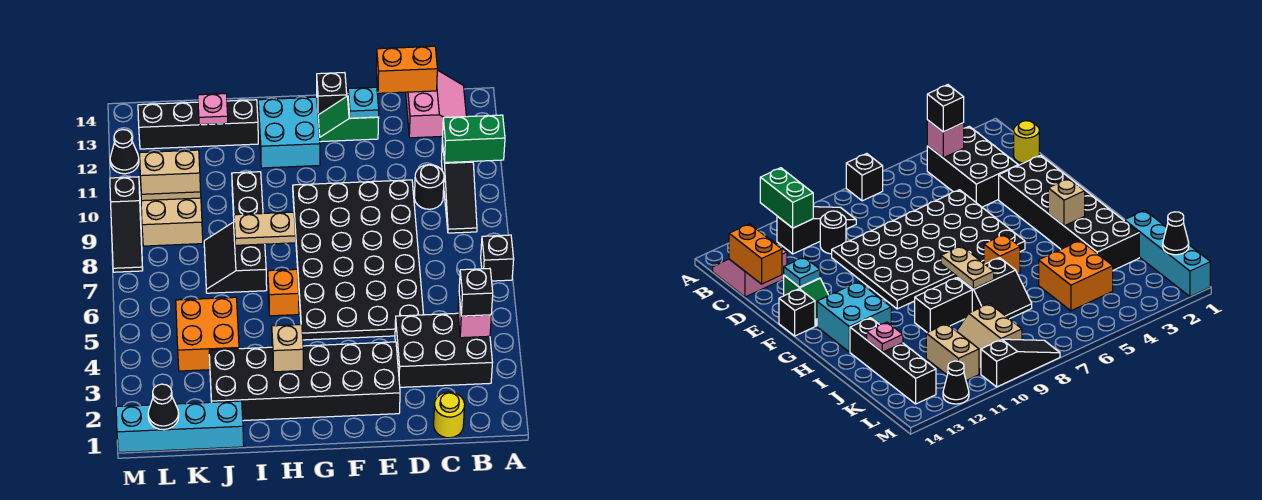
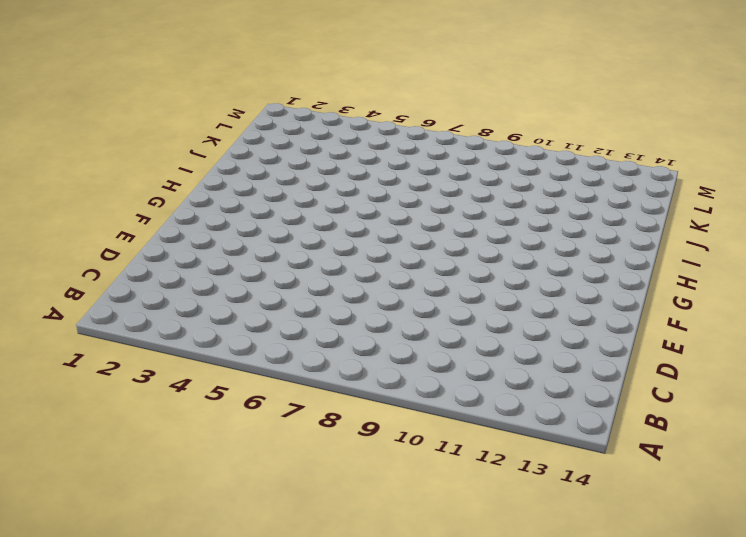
none -> black brick A7 level 1
none -> black brick B3:D4 level 1
none -> black slope B9:B11 level 1 top 11
none -> pink slope B13:C14 level 1 top C

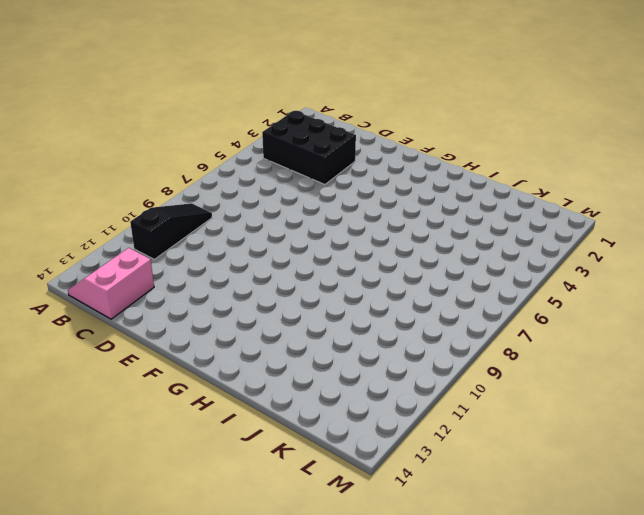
none -> black brick A7 level 1
none -> yellow round brick C1 level 1
none -> black round brick C10 level 1
none -> black plate D5:G10 level 1

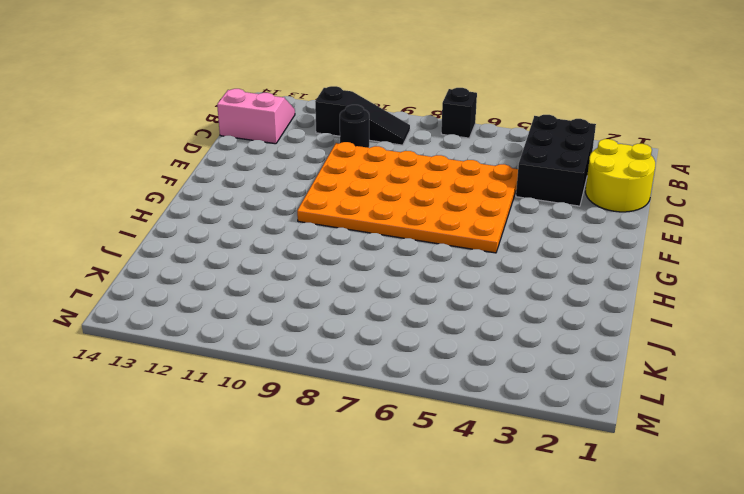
yellow round brick C1:D2 level 1 -> yellow round brick C1 level 1
orange plate D5:G10 level 1 -> black plate D5:G10 level 1
none -> black brick E2:J3 level 1
none -> green slope E13:F13 level 1 top E
none -> black brick F14 level 1
none -> cyan brick G12:H13 level 1

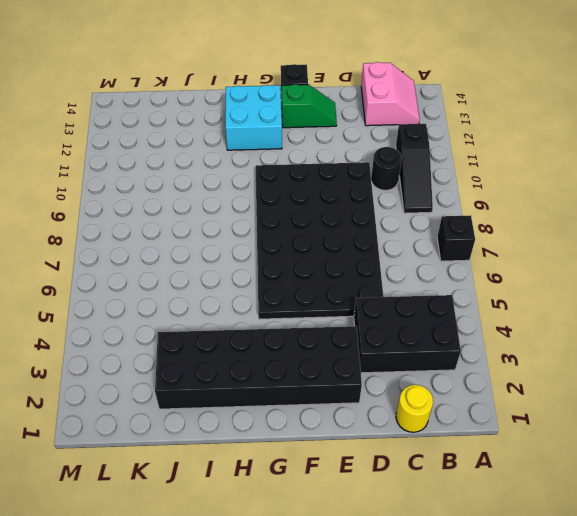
green slope E13:F13 level 1 top F -> green slope E13:F13 level 1 top E
none -> orange brick H6 level 1
none -> black slope I7:J8 level 1 top I
none -> black brick I9:I10 level 1
none -> black brick I13:L13 level 1

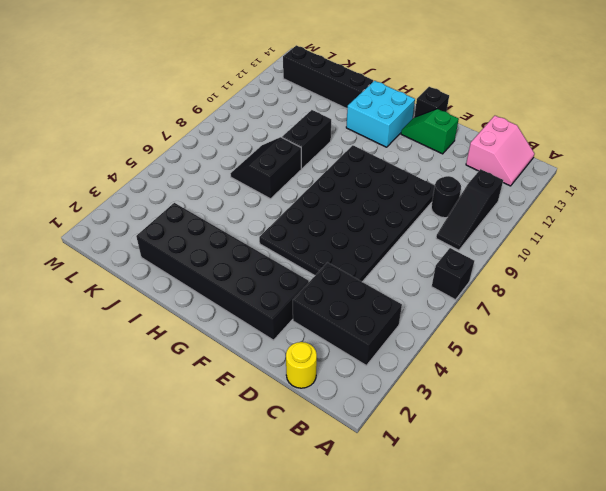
none -> orange brick H6 level 1
none -> cyan brick J1:M1 level 1
none -> orange brick J4:K5 level 1
none -> tan slope K9:L10 level 1 top 9

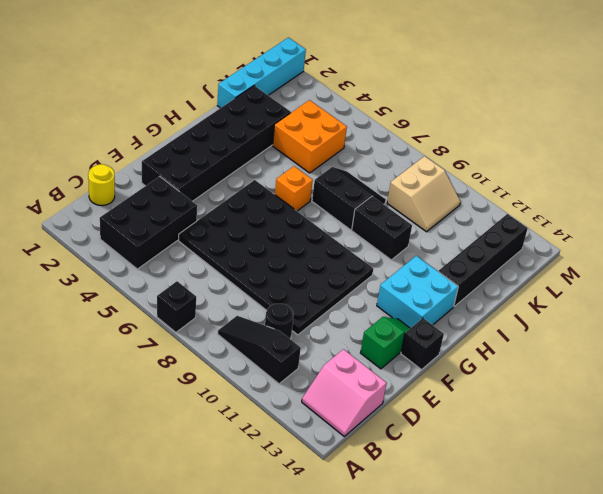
none -> tan brick K11:L11 level 1
none -> black slope M8:M10 level 1 top 10
none -> black cone M12 level 1
none -> green brick A11:B11 level 2

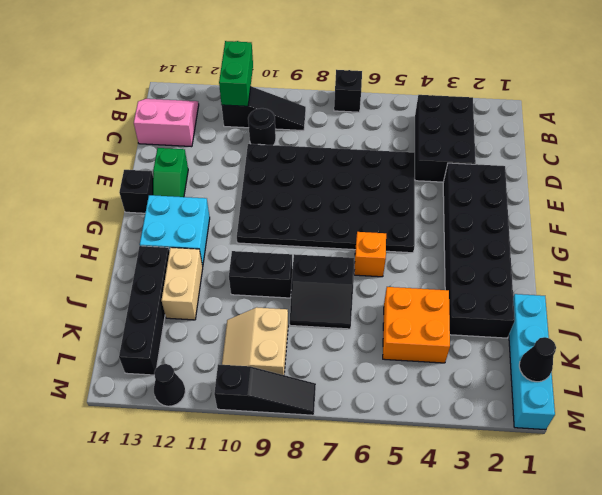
tan brick I12:J12 level 1 -> tan brick K11:L11 level 1
none -> yellow round brick C1 level 1
none -> pink brick B4 level 2
none -> orange brick C14:D14 level 2
none -> cyan plate E13 level 2

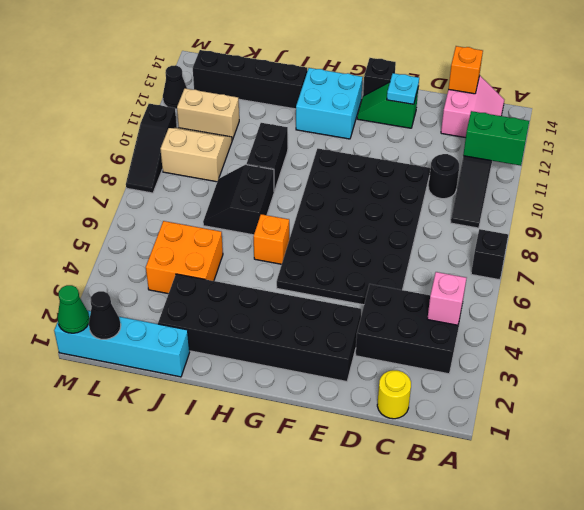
orange brick C14 level 2 -> orange brick C14:D14 level 2
green cone M1 level 2 -> none
none -> tan brick H3 level 2
none -> tan plate H8:I8 level 2
none -> pink plate J13 level 2
none -> black brick B4 level 3

